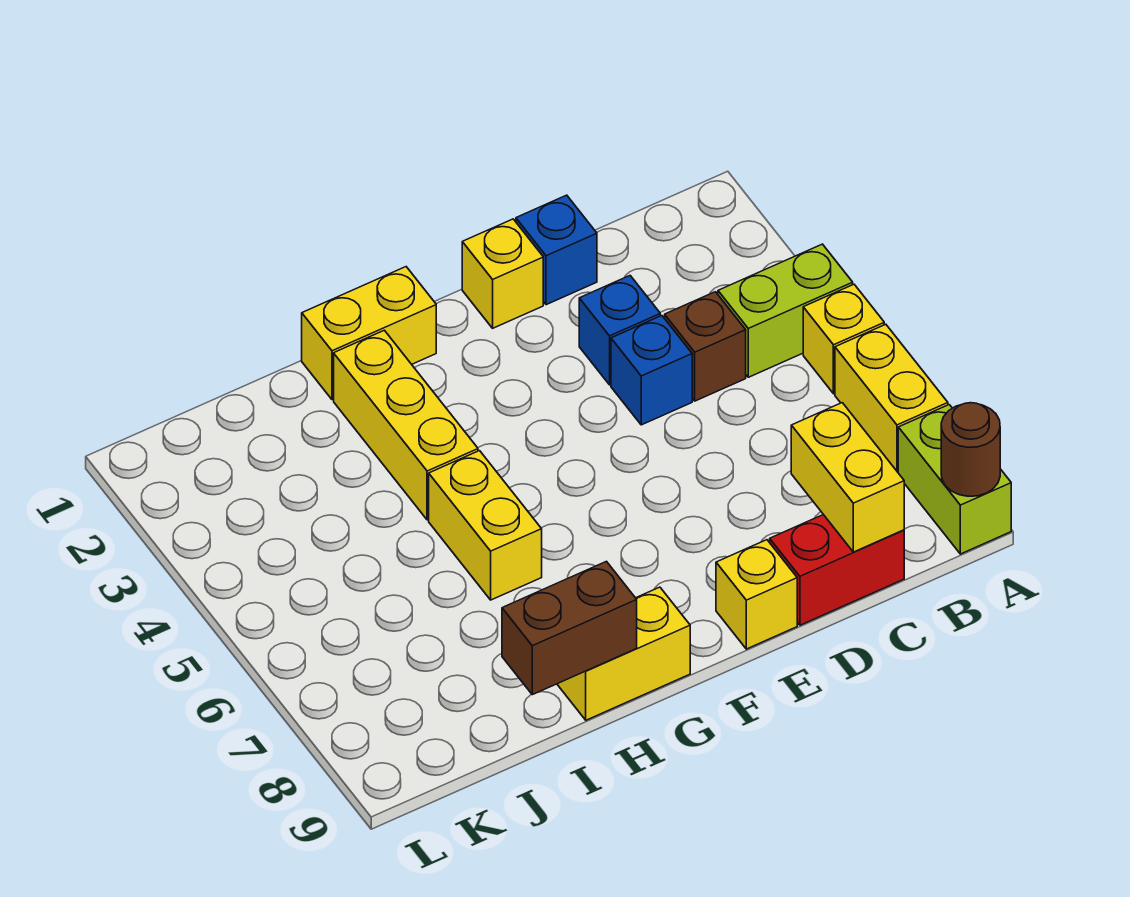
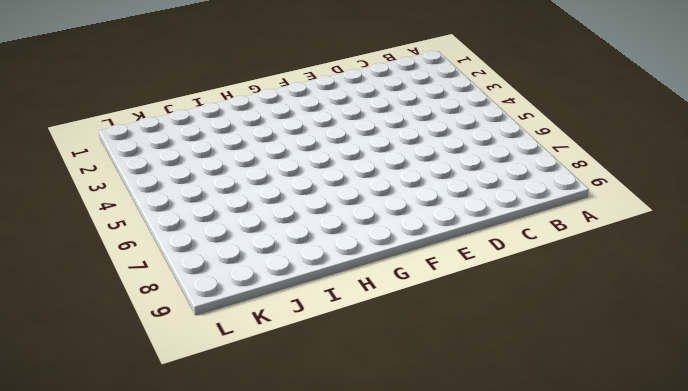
none -> lime brick A4:B4 level 1
none -> yellow brick A5 level 1
none -> yellow brick A6:A7 level 1

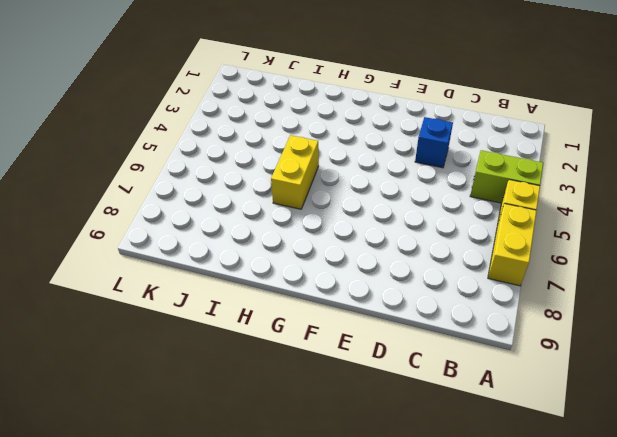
none -> lime brick A8:A9 level 1
none -> brown brick C4 level 1
none -> red brick C9:D9 level 1

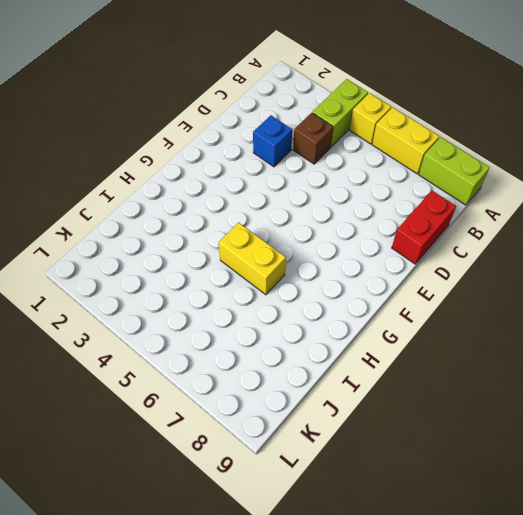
none -> blue brick D1 level 1
none -> blue brick D4 level 1
none -> yellow brick E1 level 1

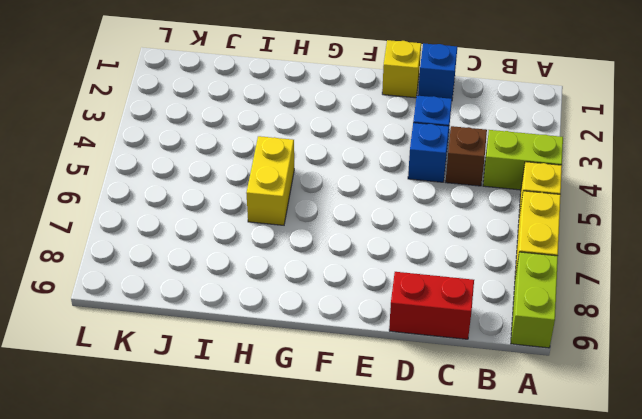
none -> yellow brick E9 level 1
none -> yellow brick G1:H1 level 1
none -> yellow brick G9:H9 level 1

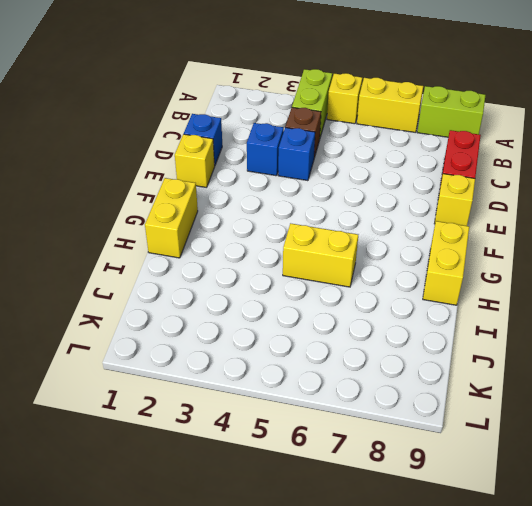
none -> yellow brick H2:H4 level 1
none -> brown round brick A9 level 2
none -> yellow brick C8:C9 level 2

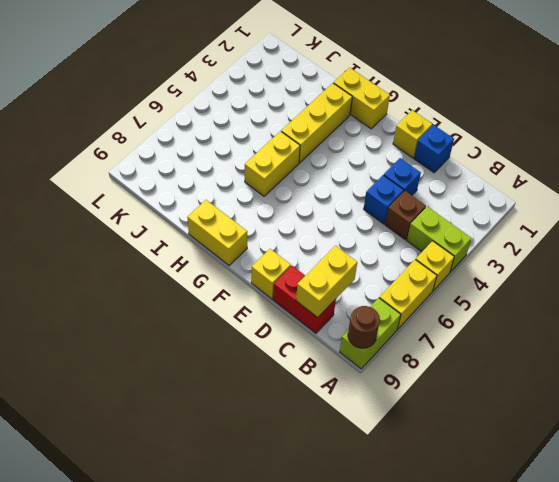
none -> brown brick H9:I9 level 2

